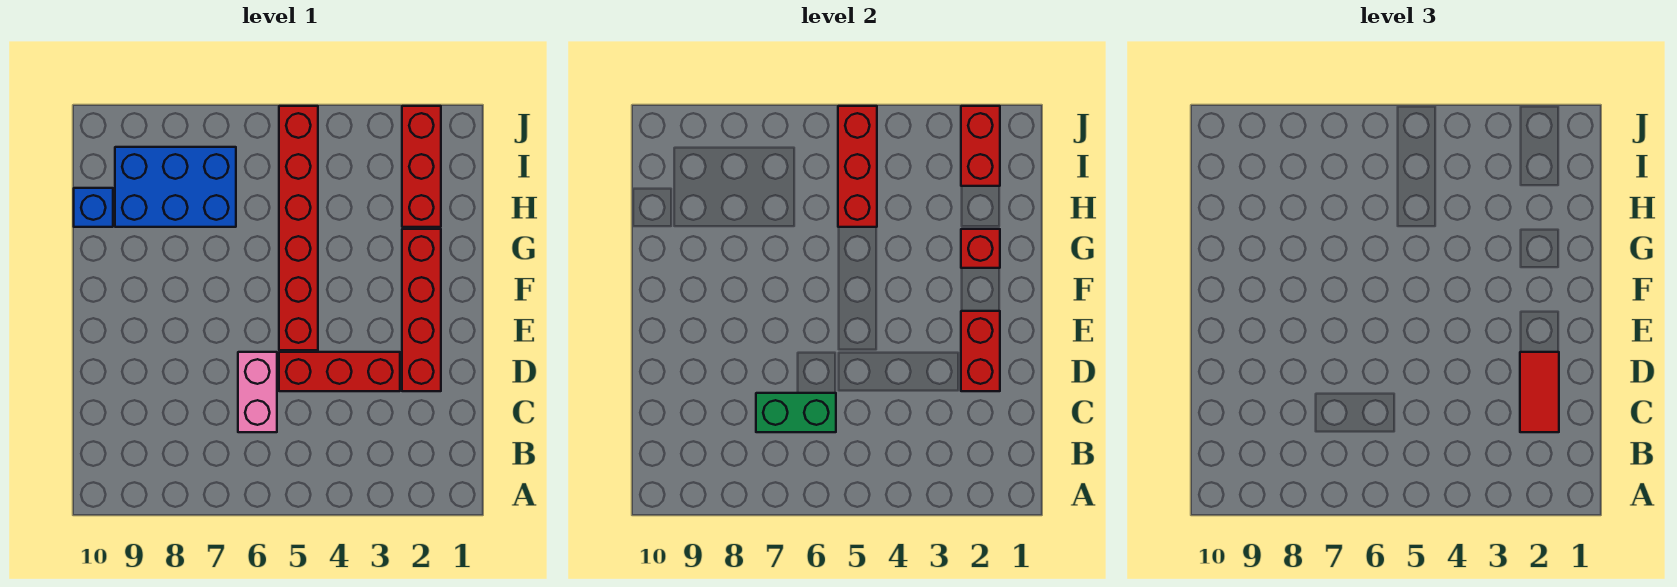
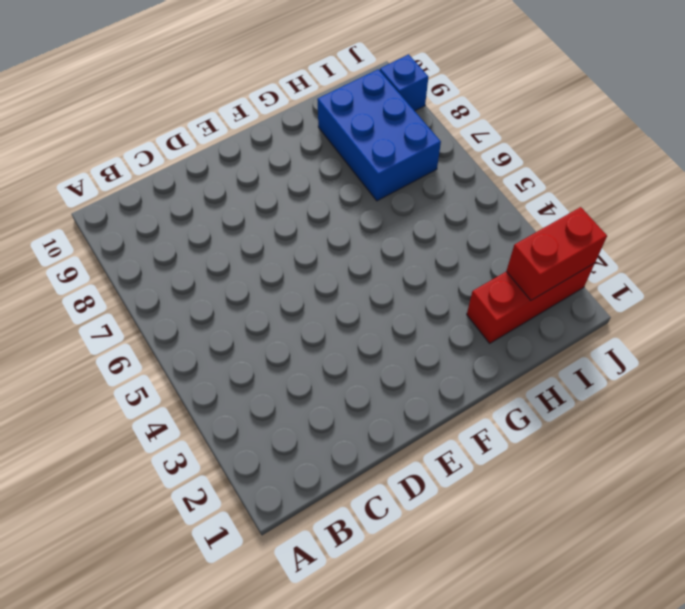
blue brick J9 level 1 -> blue brick H10 level 1
none -> pink brick C6:D6 level 1
none -> red brick D2:G2 level 1
none -> red brick D3:D5 level 1

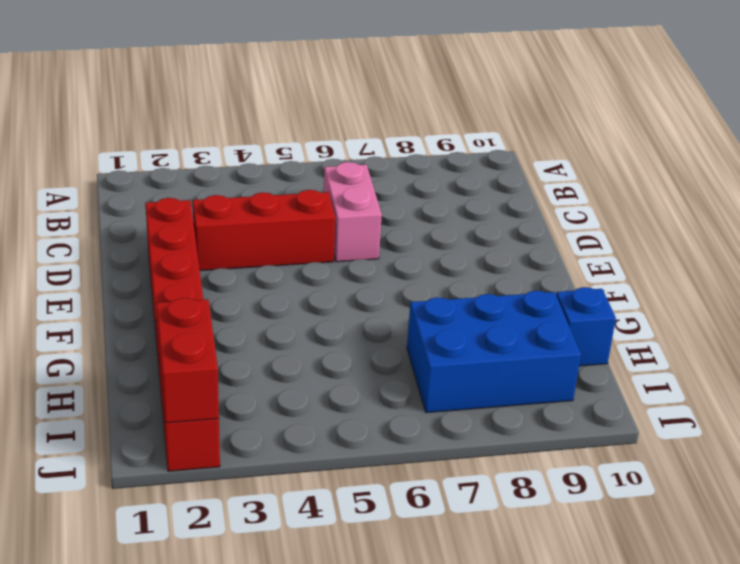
none -> red brick E5:J5 level 1
none -> green brick C6:C7 level 2
none -> red brick D2:E2 level 2

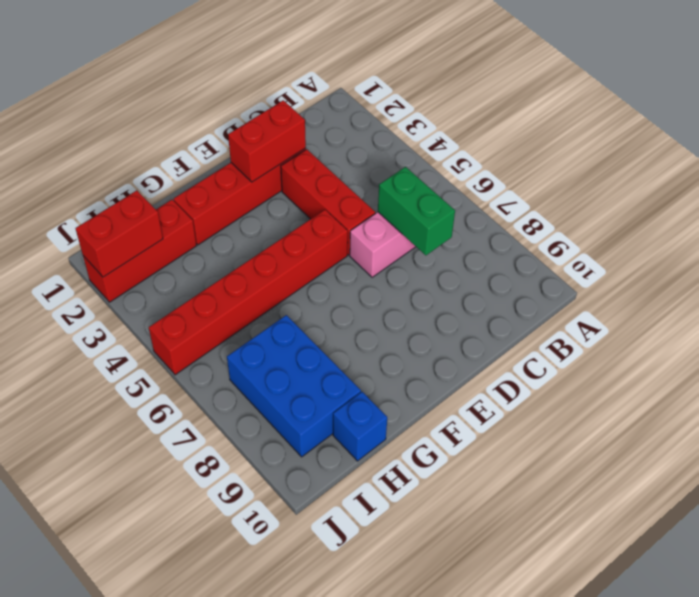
none -> red brick G2 level 2
none -> red brick H5:J5 level 2
none -> red tile C2:D2 level 3

